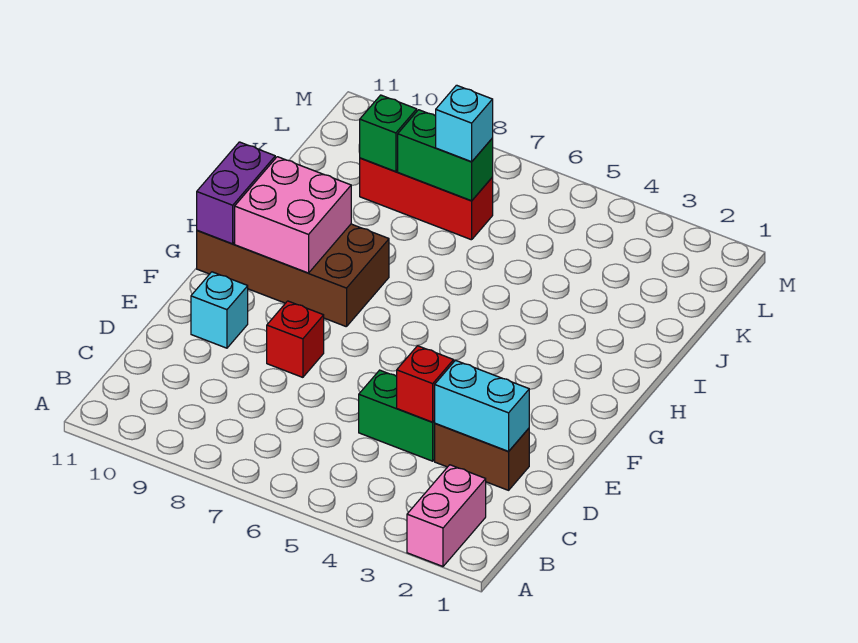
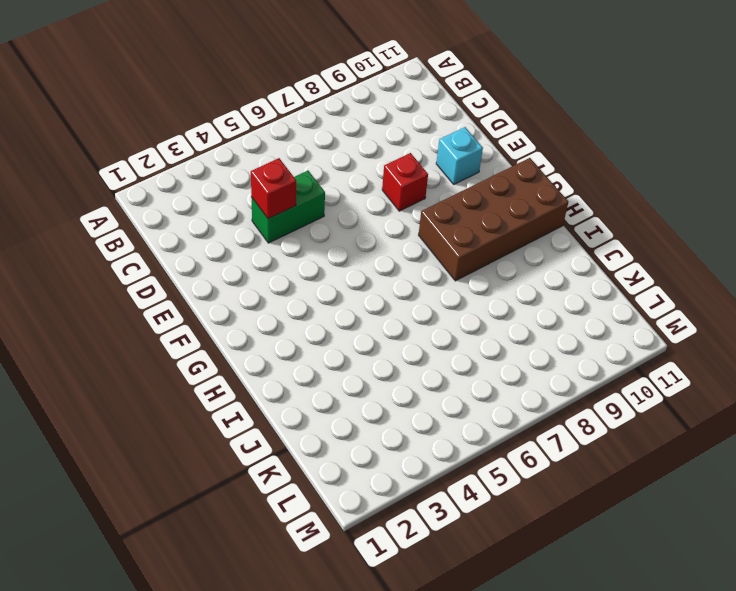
none -> pink brick A2:B2 level 1
none -> brown brick D2:D3 level 1
none -> red brick K7:K9 level 1

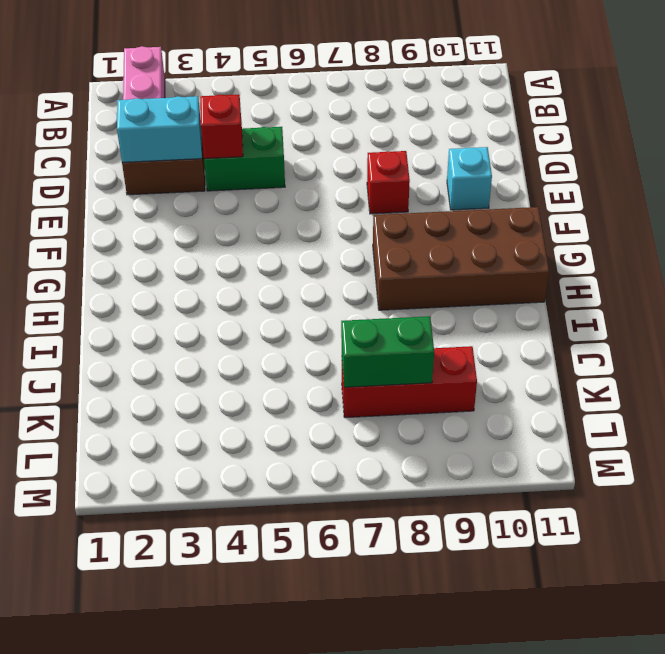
none -> pink brick G9:H10 level 2
none -> purple brick G11:H11 level 2
none -> green brick K9 level 2

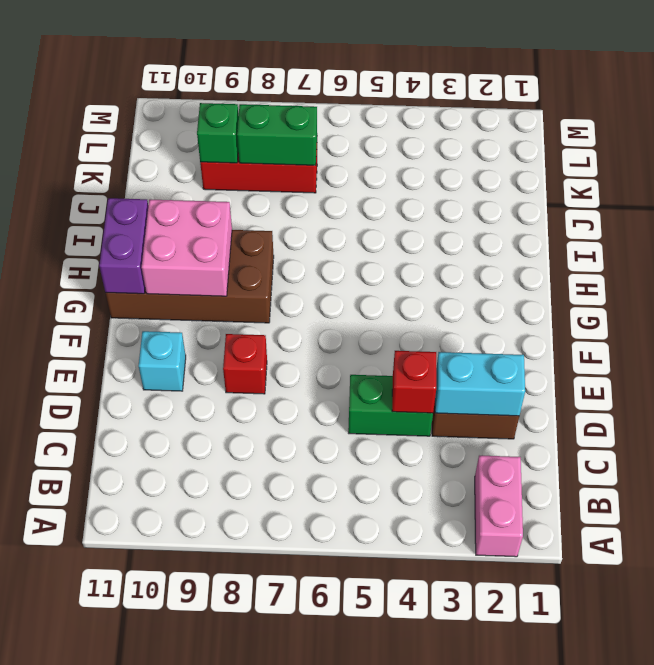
none -> cyan brick K7 level 3

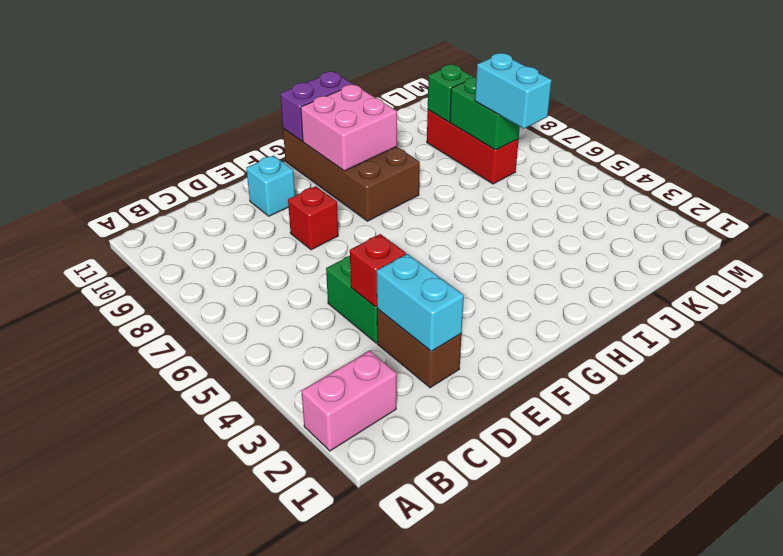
cyan brick K6:K7 level 3 -> cyan brick K7 level 3

